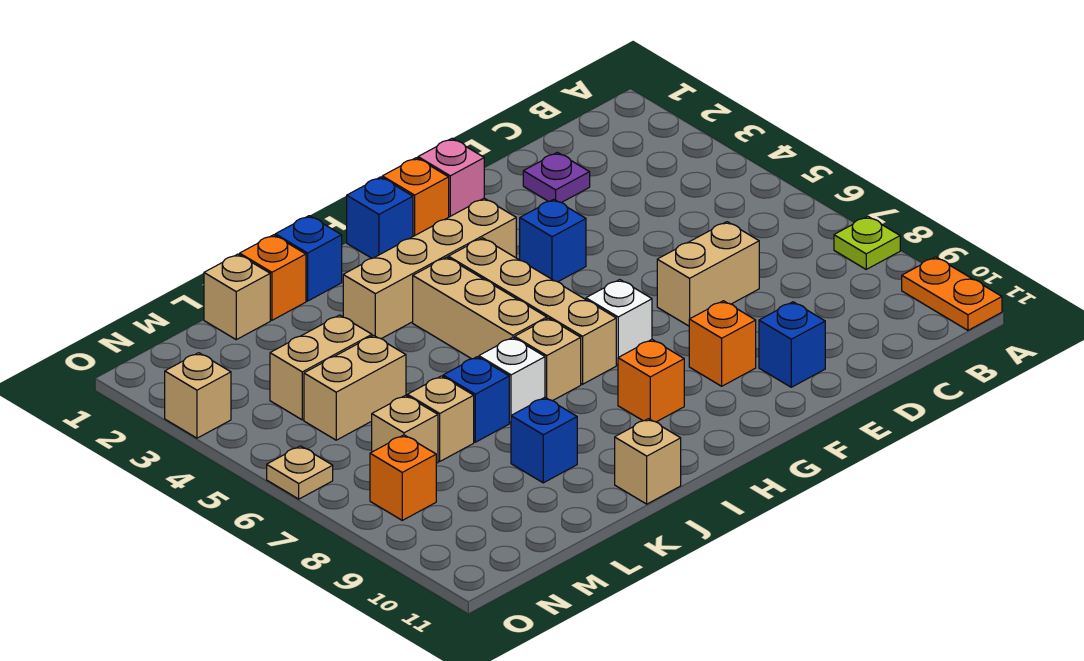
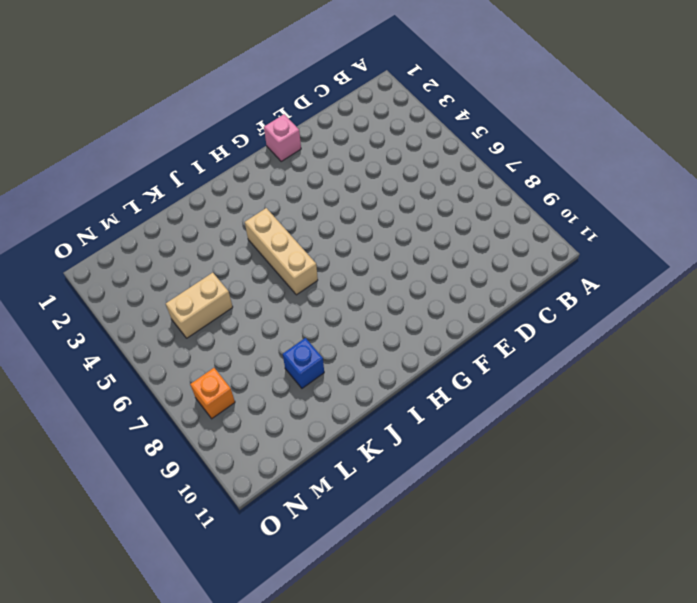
none -> lime plate A8 level 1
none -> orange plate A10:A11 level 1
none -> purple plate D2 level 1
none -> tan brick D7:E7 level 1

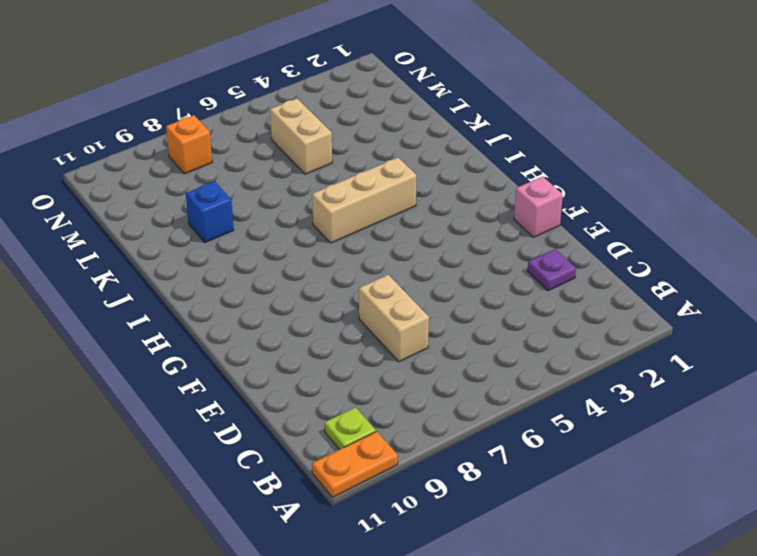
lime plate B10 level 1 -> lime plate A8 level 1
none -> blue brick E10 level 1
none -> blue brick F4 level 1
none -> orange brick F9 level 1
none -> orange brick G1 level 1

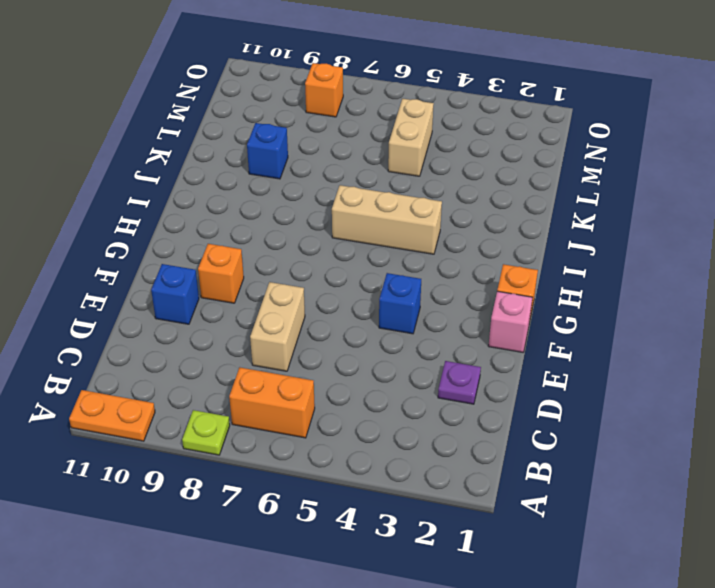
orange brick B6:B7 level 1 -> none
none -> tan brick G3:J3 level 1
none -> white brick G7 level 1
none -> blue brick H1 level 1
none -> tan brick H4:H7 level 1

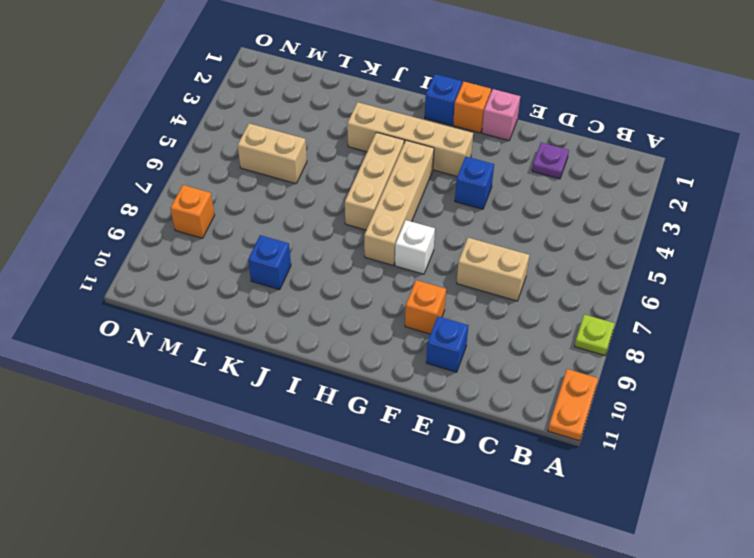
none -> orange brick H9 level 1
none -> tan brick I7 level 1
none -> blue brick J1 level 1
none -> white brick J7 level 1

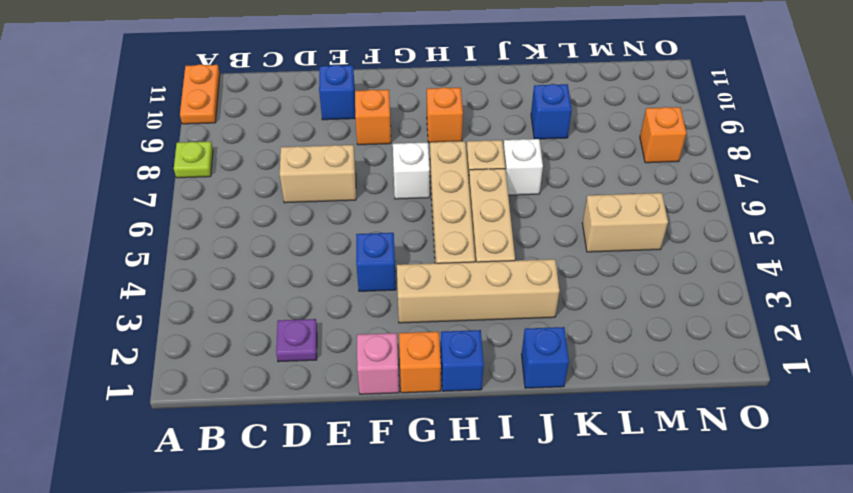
none -> tan brick J11 level 1
none -> orange brick K1 level 1
none -> blue brick K7 level 1
none -> tan brick L1 level 1

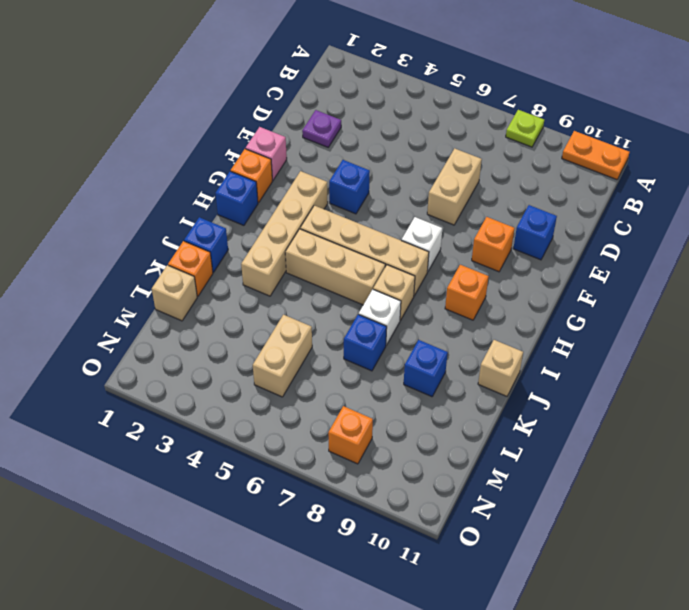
none -> tan brick L4:M4 level 1
none -> tan brick L7 level 1
none -> tan brick M7 level 1
none -> tan brick O3 level 1

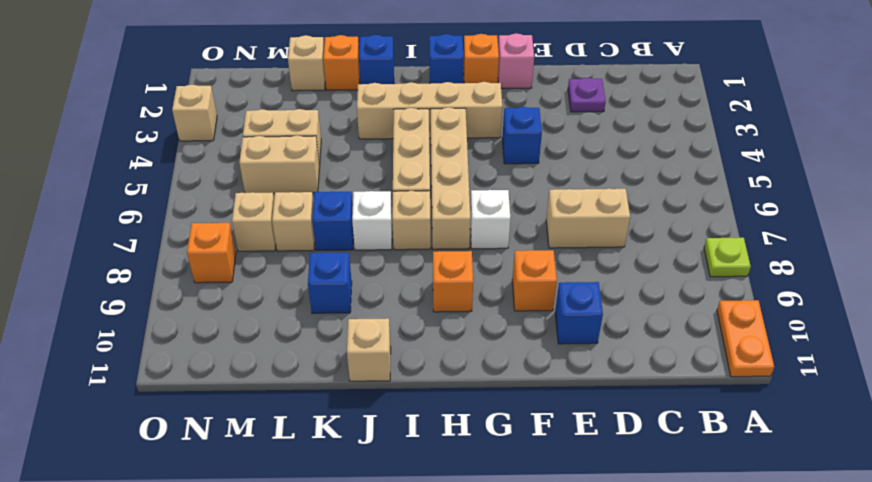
none -> tan plate O6 level 1

